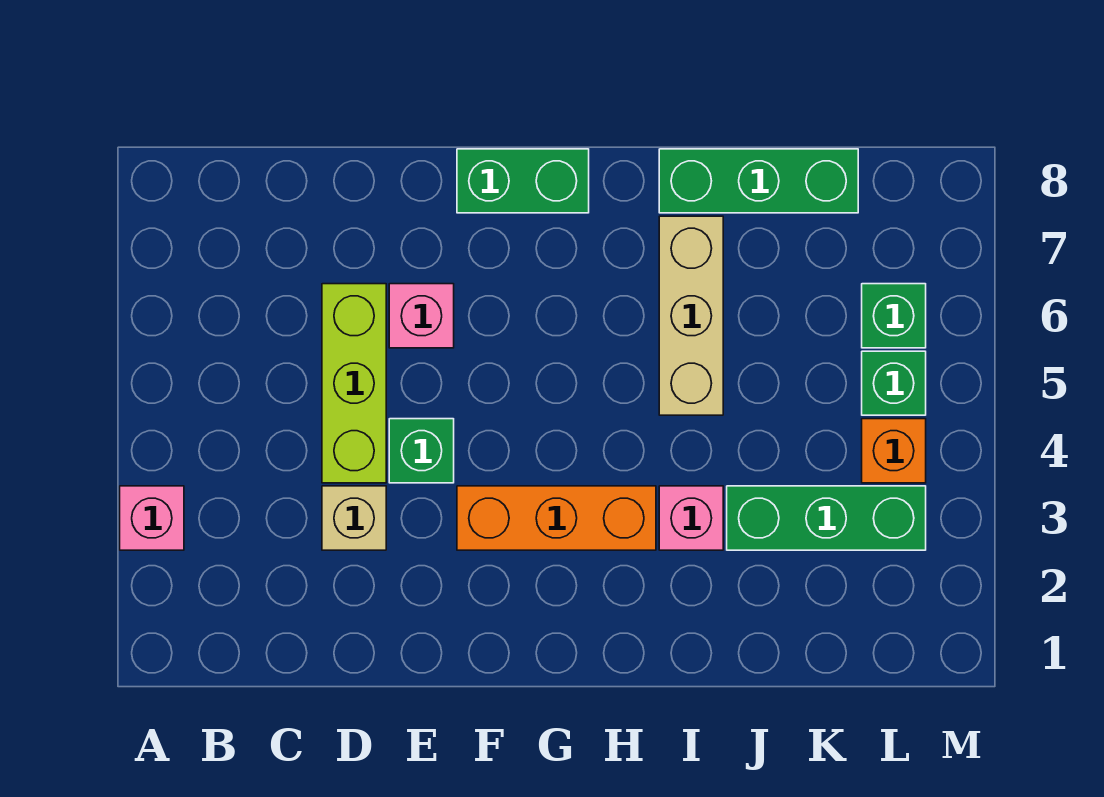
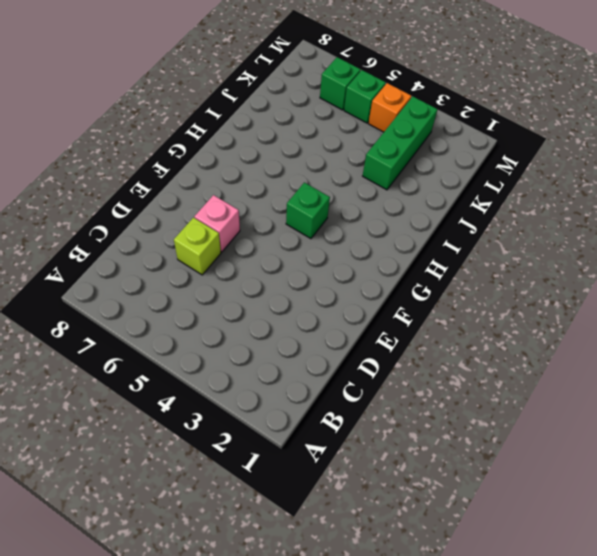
lime brick D6 level 1 -> lime brick D4:D6 level 1
green brick G4 level 1 -> green brick E4 level 1
none -> pink brick A3 level 1
none -> tan brick D3 level 1
none -> orange brick F3:H3 level 1

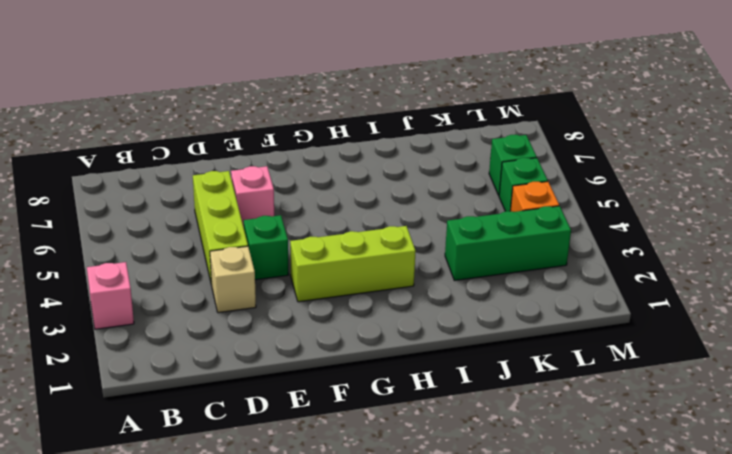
lime brick F3:H3 level 1 -> orange brick F3:H3 level 1
none -> green brick F8:G8 level 1
none -> pink brick I3 level 1
none -> tan brick I5:I7 level 1

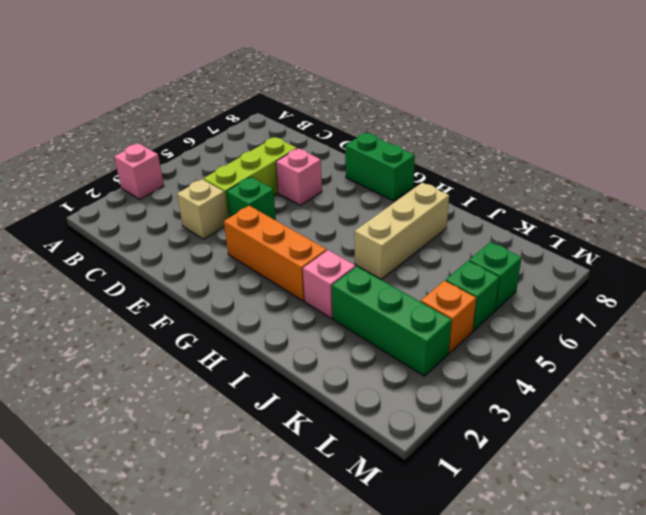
none -> green brick I8:K8 level 1

